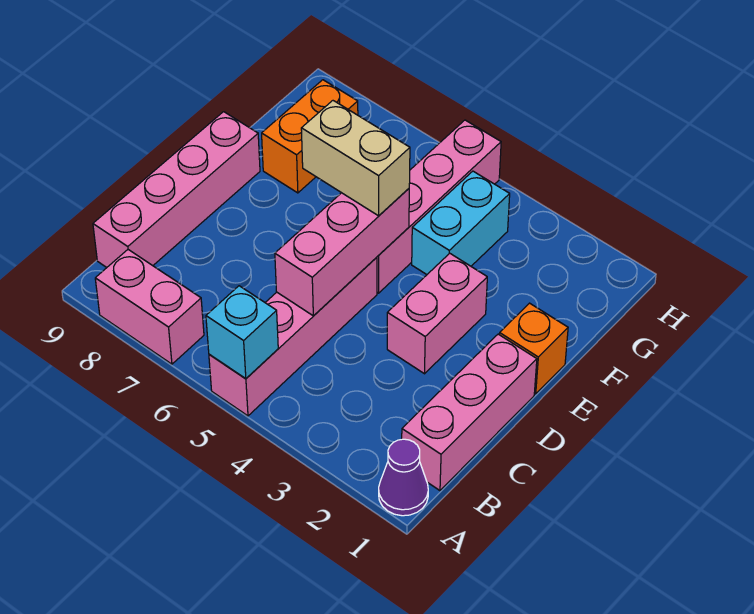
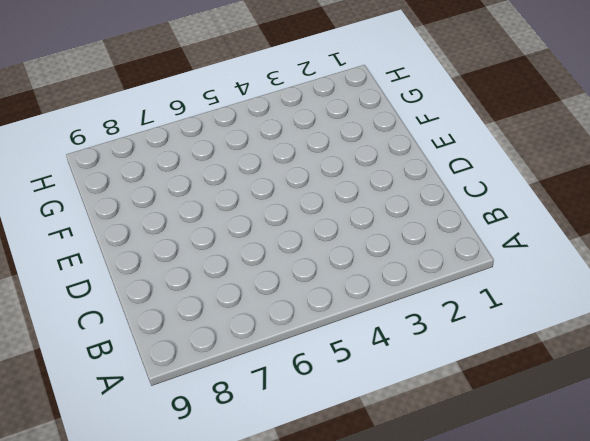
none -> purple cone A1 level 1
none -> pink brick A5:D5 level 1
none -> pink brick A7:A8 level 1

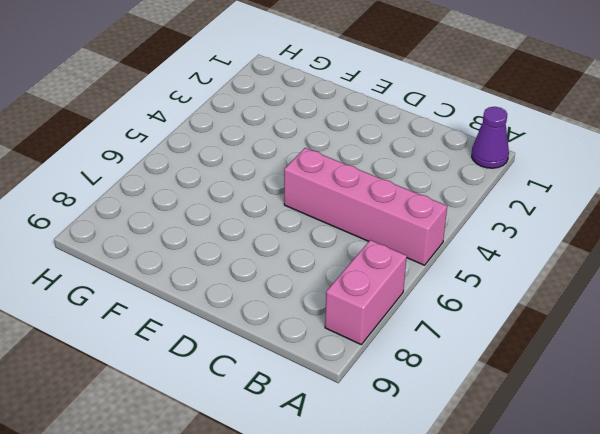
none -> pink brick B1:D1 level 1
none -> pink brick B9:E9 level 1
none -> pink brick D3:E3 level 1

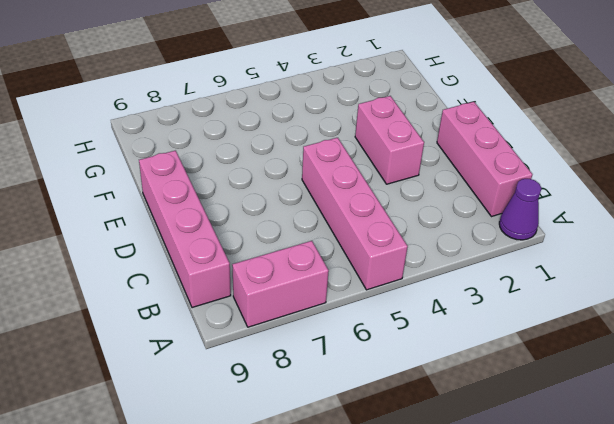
none -> orange brick E1 level 1
none -> pink brick E5:H5 level 1
none -> cyan brick F4:G4 level 1

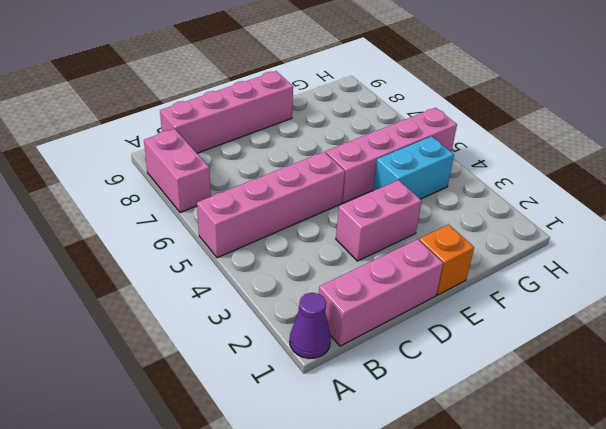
none -> orange brick F8:G8 level 1
none -> cyan brick A5 level 2
none -> pink brick C5:E5 level 2

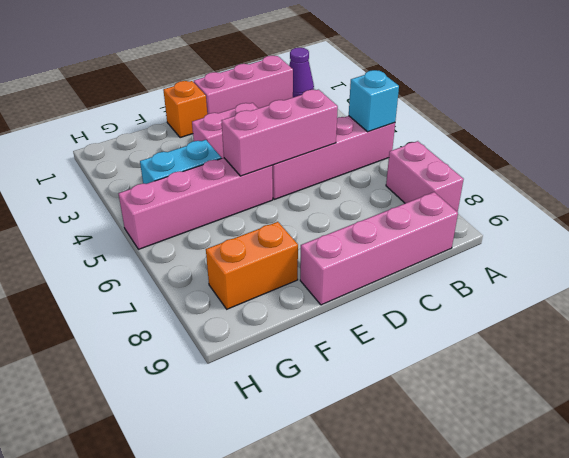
none -> tan brick E5:E6 level 3

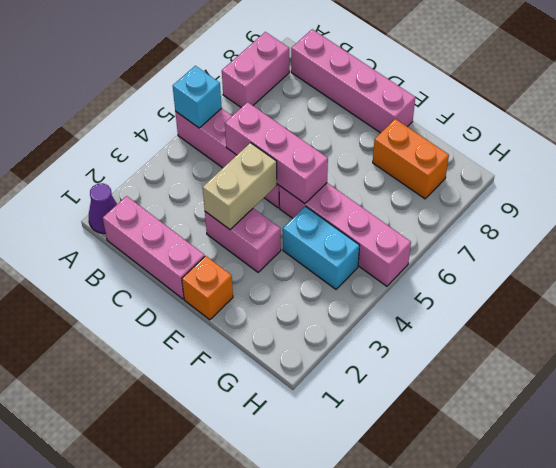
tan brick D3:D4 level 2 -> tan brick E5:E6 level 3

